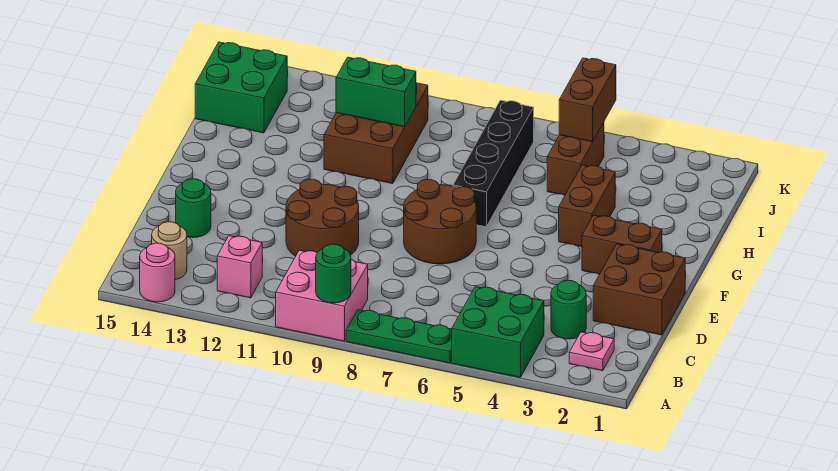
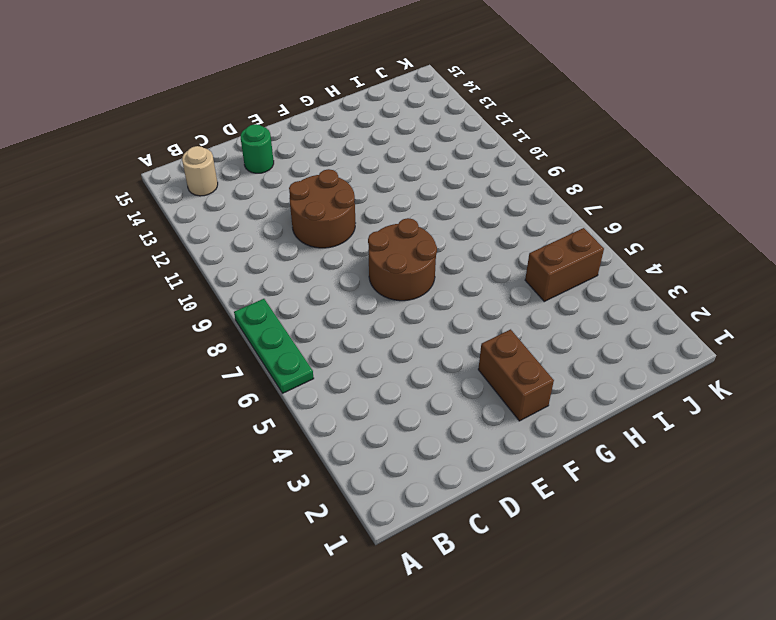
none -> green brick A4:B5 level 1
none -> pink brick A9:B10 level 1
none -> pink round brick A14 level 1

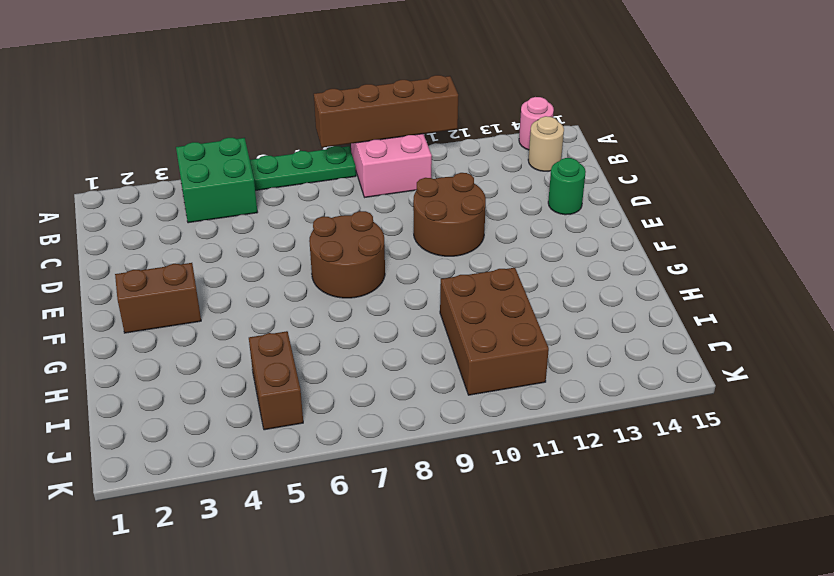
brown brick A8:A11 level 2 -> green round brick A9 level 2
none -> pink plate B2 level 1
none -> pink brick B12 level 1
none -> green round brick C3 level 1

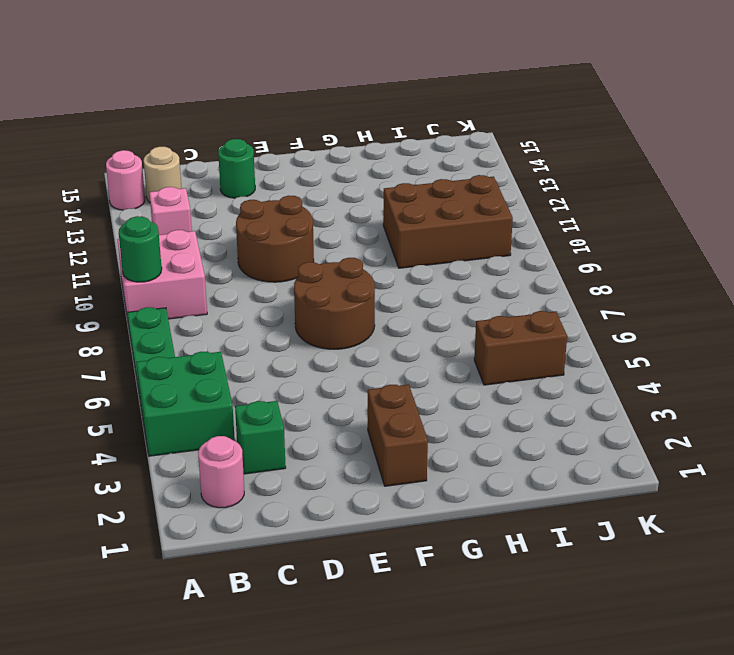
pink round brick B2 level 1 -> pink plate B2 level 1
green brick C3 level 1 -> green round brick C3 level 1
none -> brown brick D1:E2 level 1
none -> brown brick G4:H4 level 1
none -> black brick G7:J7 level 1

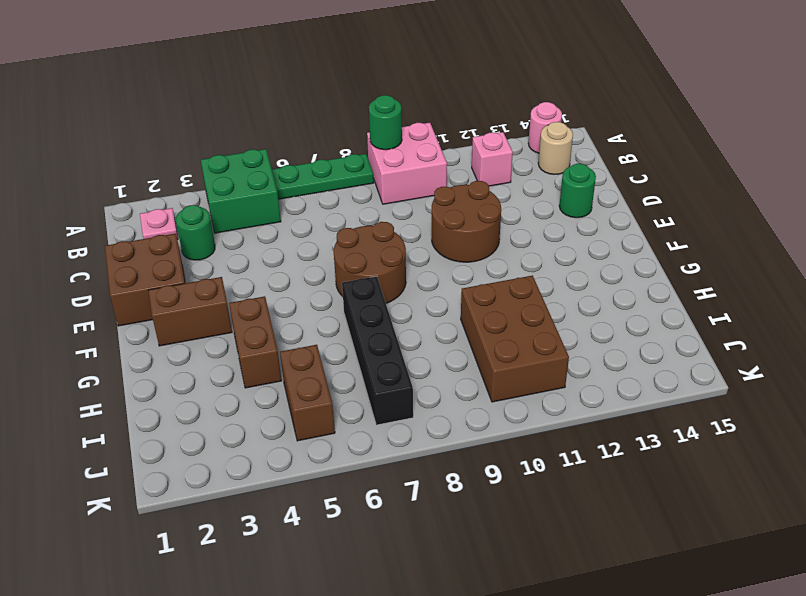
none -> green brick I14:J15 level 1
none -> green brick I10:I11 level 2
none -> brown brick J5:K5 level 2

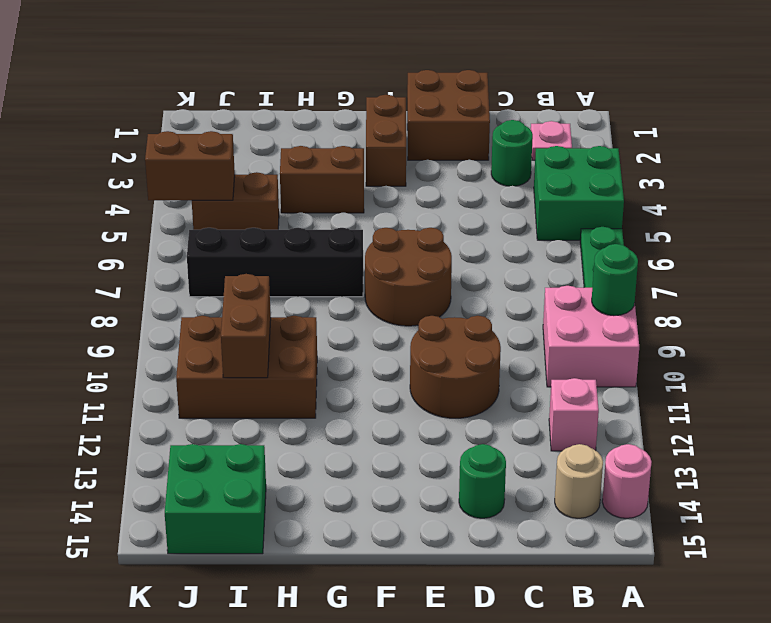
brown brick I10:I11 level 2 -> green brick I10:I11 level 2

